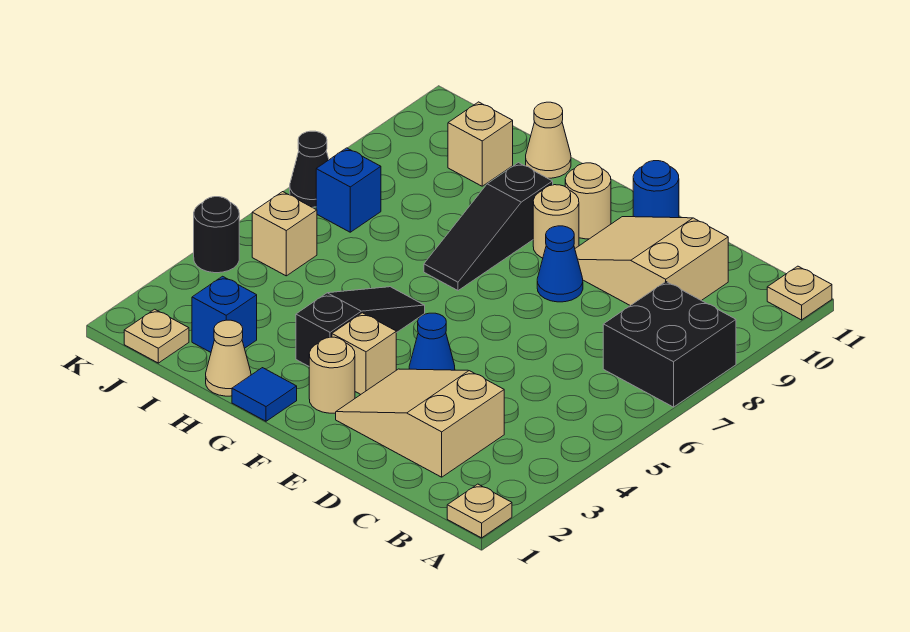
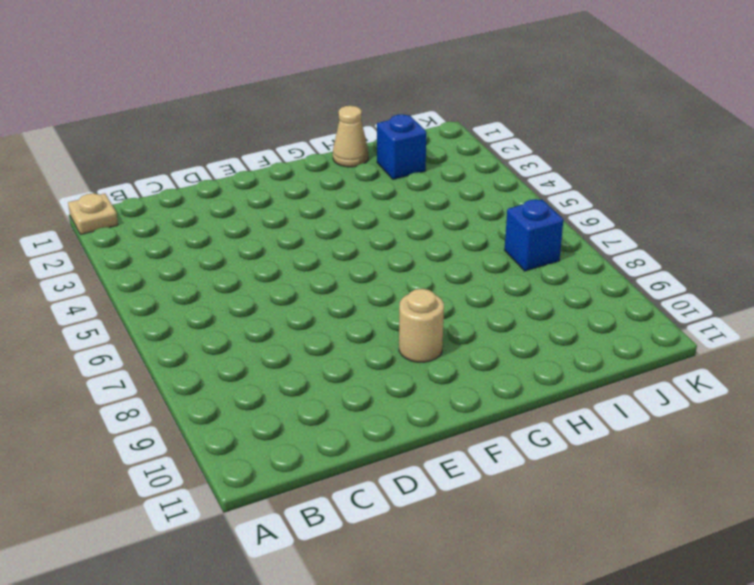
none -> black brick A7:B8 level 1
none -> tan plate A11 level 1
none -> tan slope C2:E3 level 1 top C

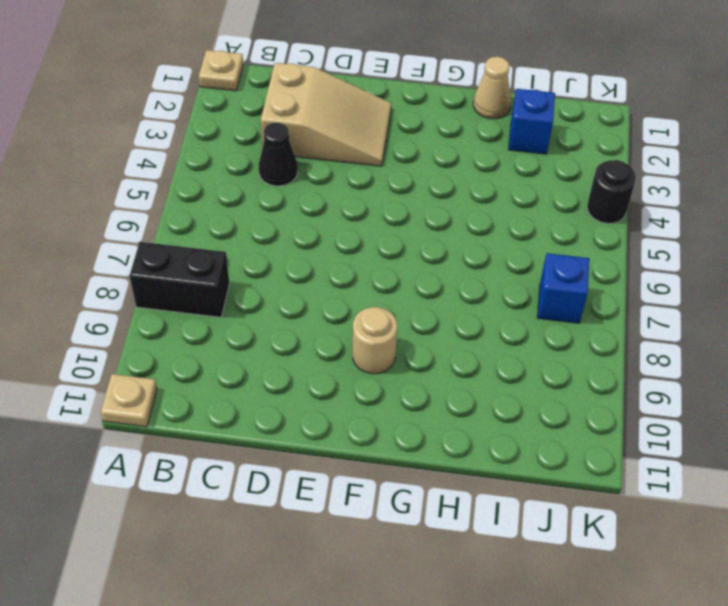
black brick A8:B8 level 1 -> black brick A7:B8 level 1
black cone C4 level 1 -> black cone K7 level 1
none -> tan slope C9:E10 level 1 top C
none -> blue cone E4 level 1
none -> blue cone E8 level 1

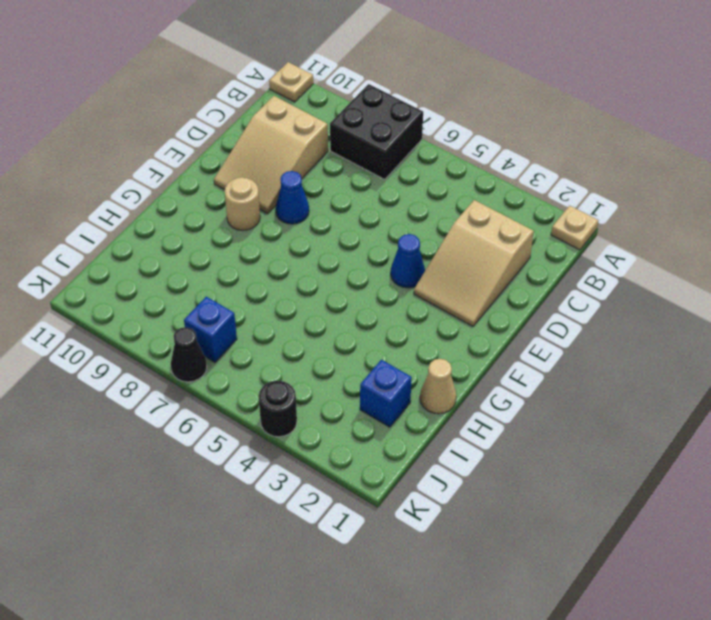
none -> blue round brick E11 level 1
none -> tan round brick F2 level 1
none -> tan brick F3 level 1

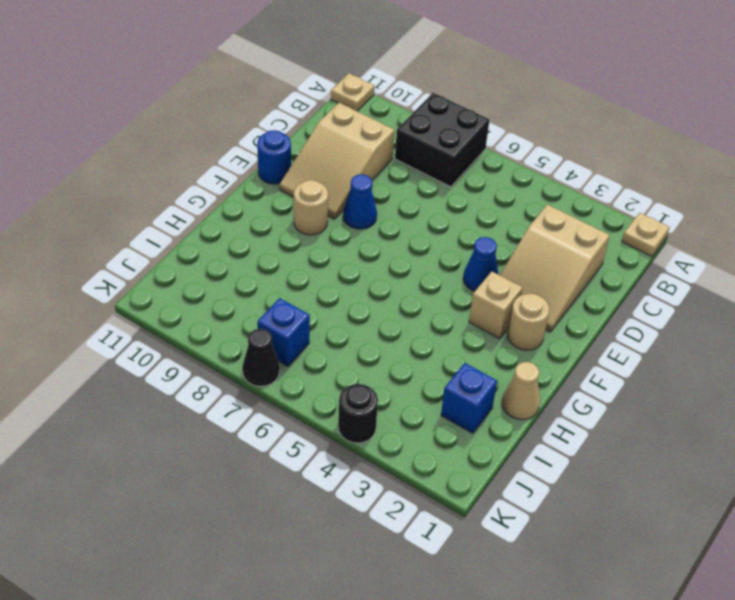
none -> tan round brick F10 level 1
none -> blue tile G1 level 1
none -> black slope G3:G5 level 1 top 3

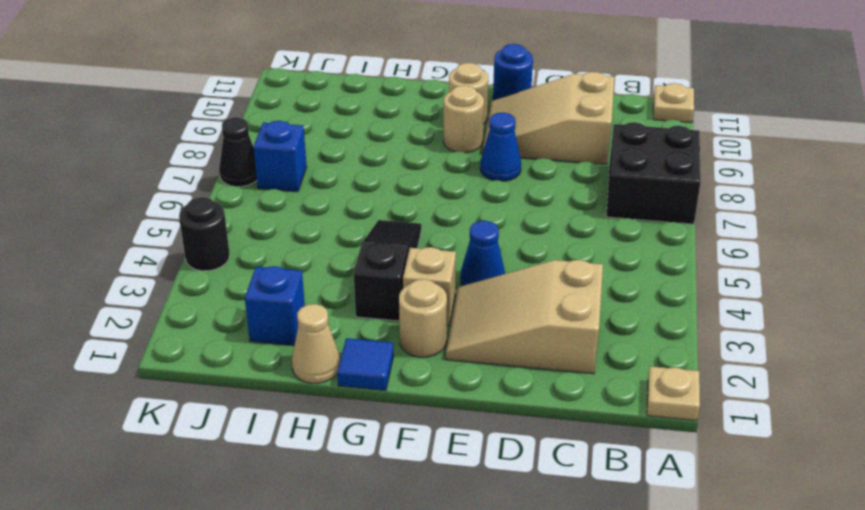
none -> black slope G7:G9 level 1 top 9
none -> tan cone H11 level 1
none -> tan brick I10 level 1

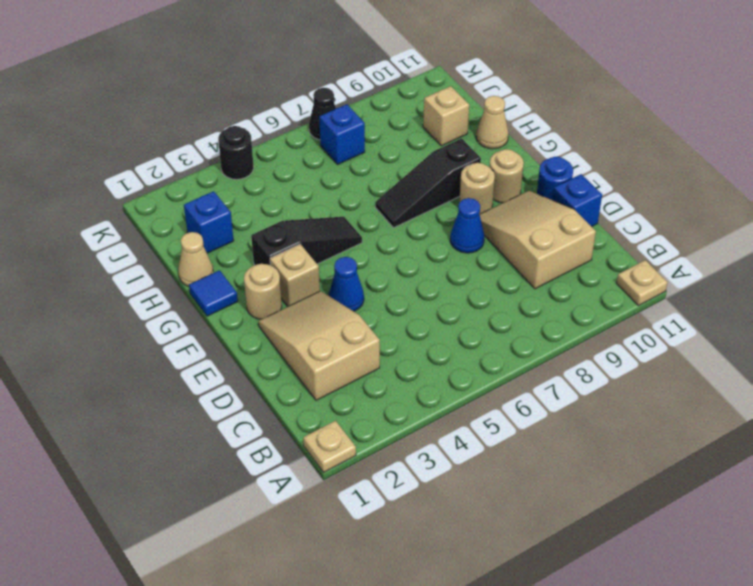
blue brick D11 level 1 -> none
none -> black brick A7:B8 level 1
none -> tan plate J1 level 1
none -> tan brick J5 level 1

